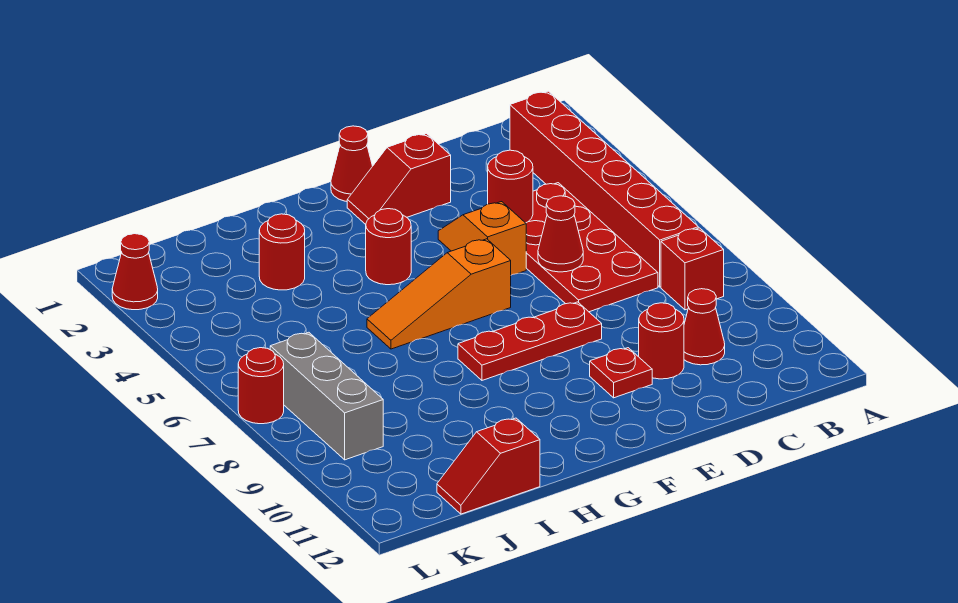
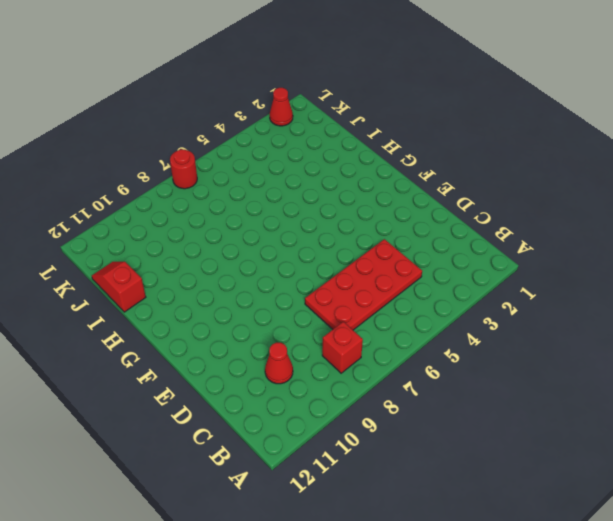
none -> red brick B2:B7 level 1
none -> red round brick D10 level 1
none -> red slope E2:F2 level 1 top E

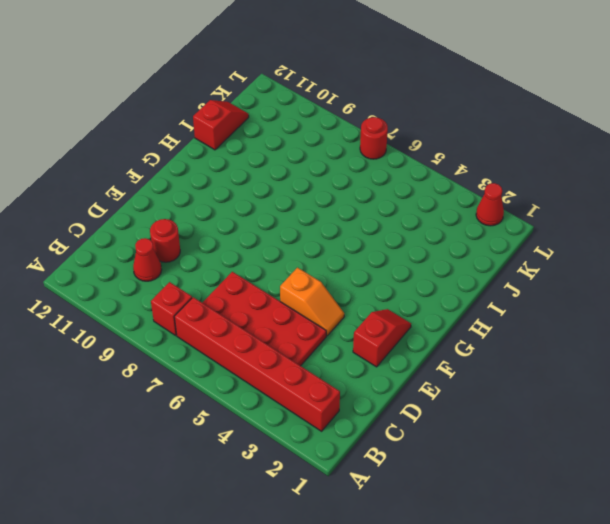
none -> red plate E8:G8 level 1
none -> red plate E10 level 1
none -> red cone F1 level 1

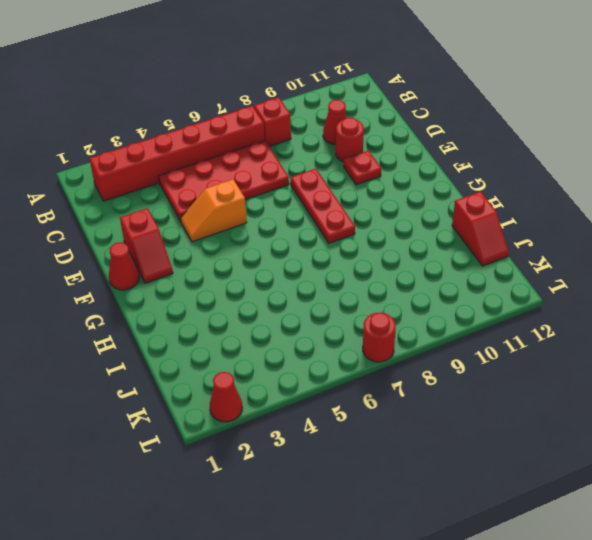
none -> orange slope F6:H6 level 1 top F
none -> red round brick G4 level 1
none -> red round brick I3 level 1

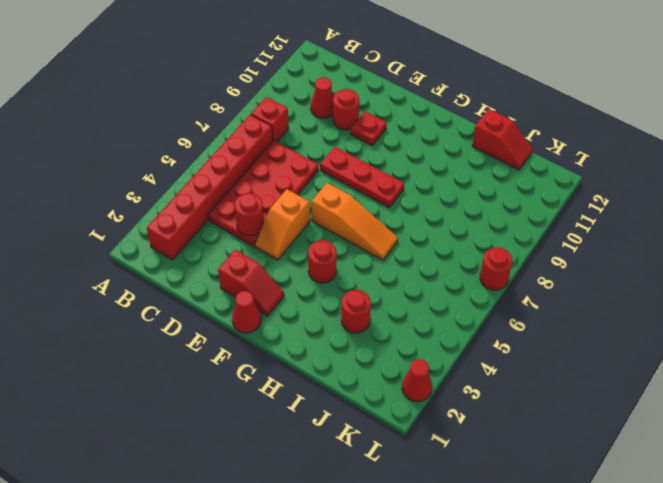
none -> grey brick K7:K9 level 1
none -> red cone D6 level 2

